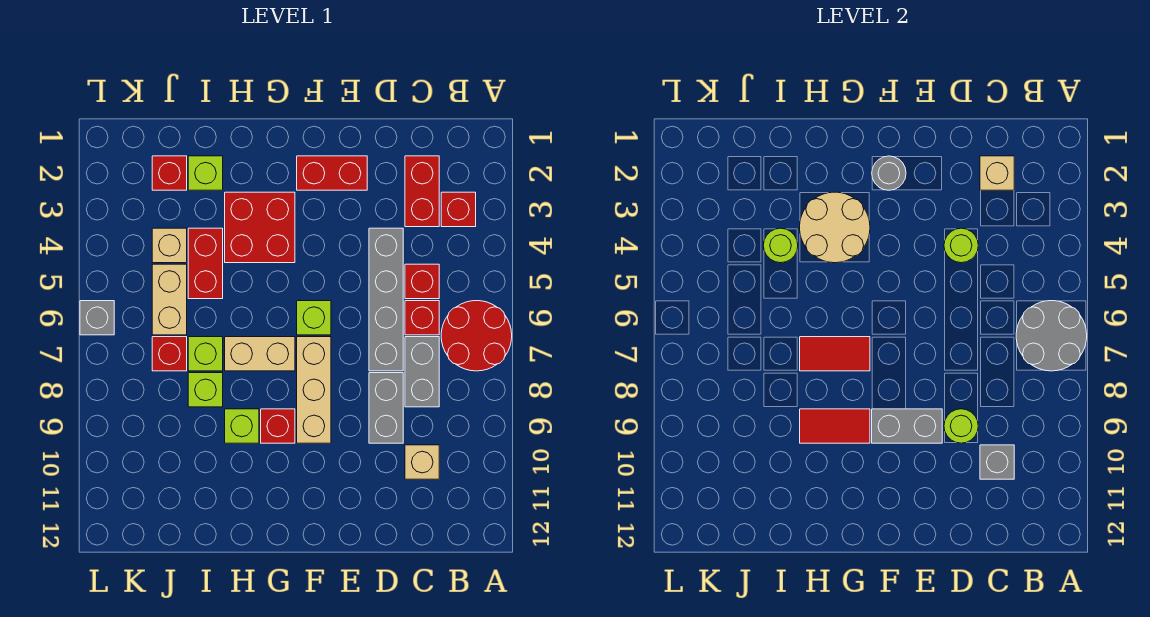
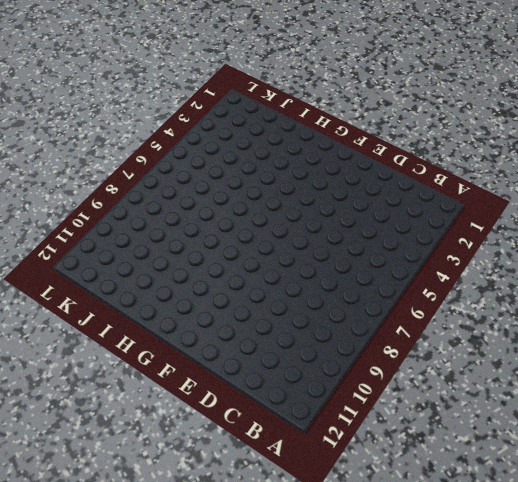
none -> red round brick A6:B7 level 1
none -> red brick B3 level 1
none -> red brick C2:C3 level 1
none -> red brick C5 level 1

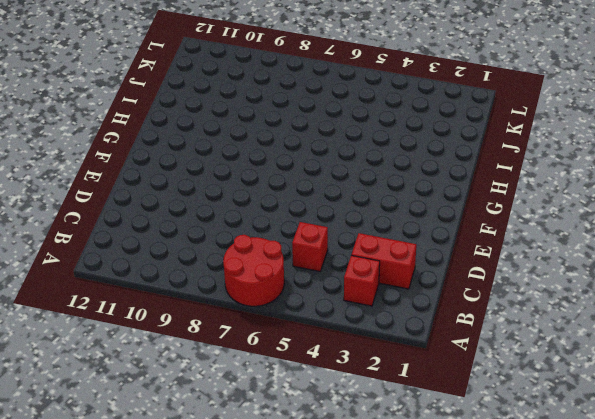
none -> red brick C6 level 1
none -> grey brick C7:C8 level 1
none -> tan brick C10 level 1
none -> grey brick D4:D7 level 1

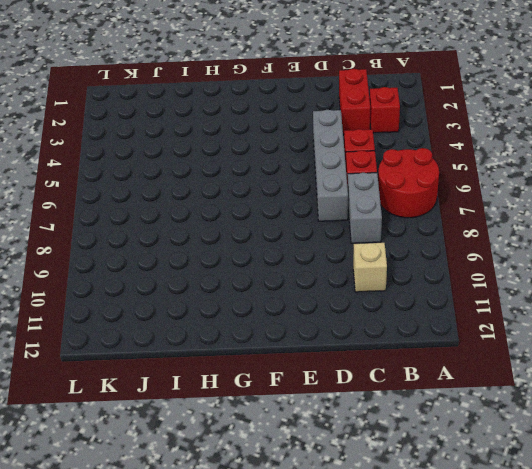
none -> grey brick D8:D9 level 1
none -> red brick E2:F2 level 1
none -> lime brick F6 level 1
none -> tan brick F7:F9 level 1

